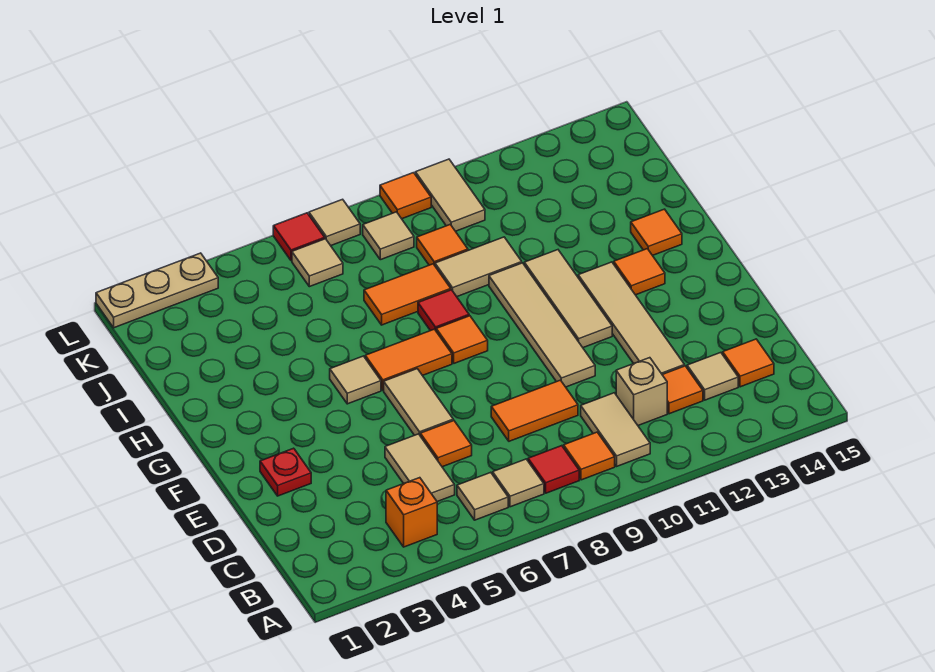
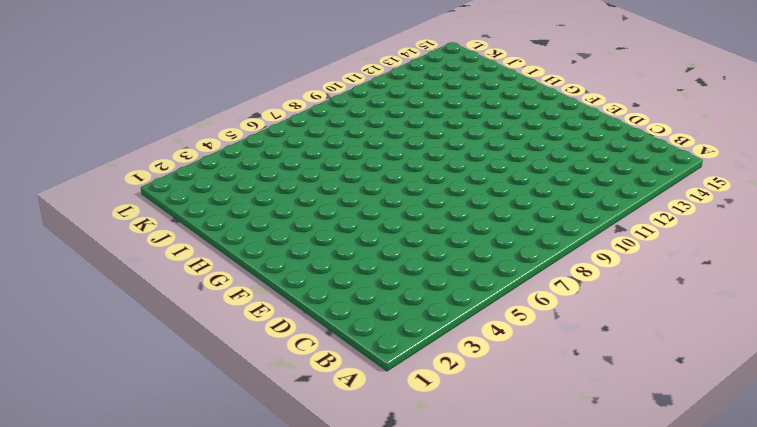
none -> orange brick B4 level 1
none -> tan tile B6 level 1
none -> tan tile B7 level 1
none -> red tile B8 level 1

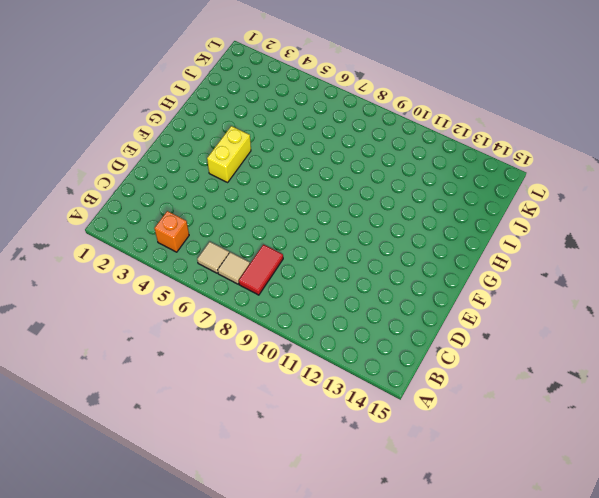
red tile B8:C8 level 1 -> red tile B8 level 1
yellow brick F4:G4 level 1 -> none
none -> orange tile B9 level 1
none -> tan tile B10:C10 level 1
none -> tan tile C5:D5 level 1
none -> tan brick C11 level 1

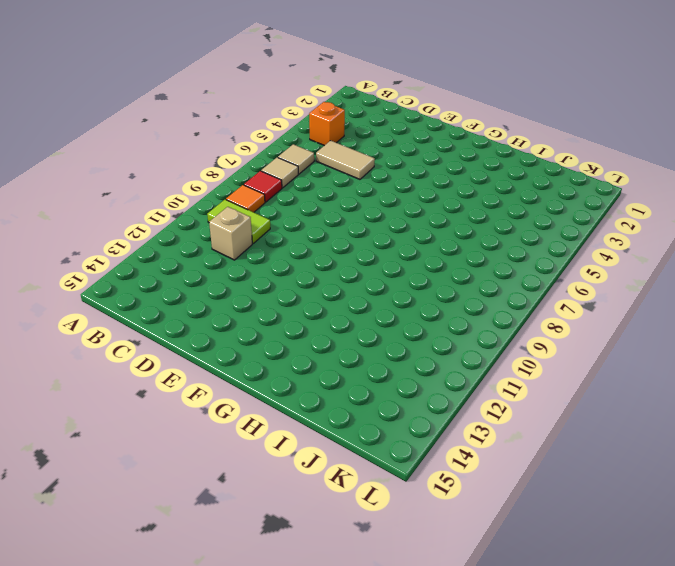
lime tile B10:C10 level 1 -> tan tile B10:C10 level 1
none -> orange tile C12 level 1
none -> tan tile C13 level 1
none -> orange tile C14 level 1
none -> orange tile D6 level 1

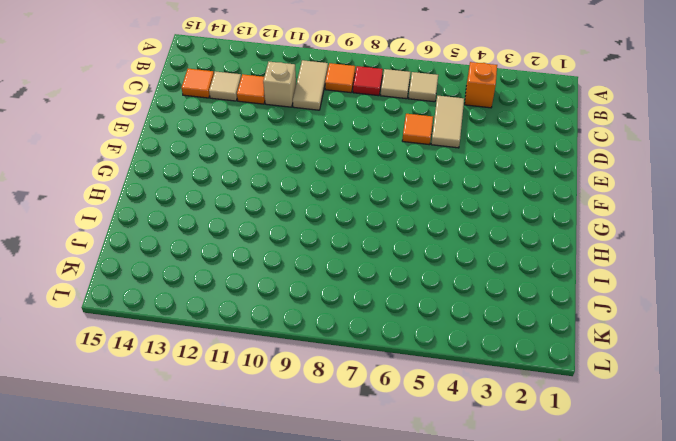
none -> orange tile D8:D9 level 1
none -> tan tile D12:G12 level 1
none -> red plate E2 level 1
none -> tan tile E6:F6 level 1

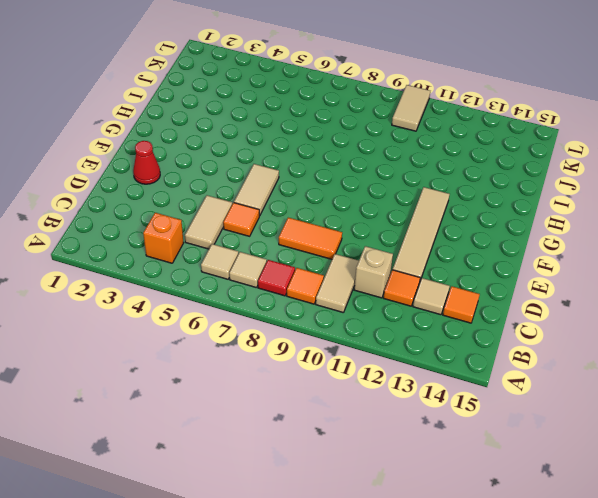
red cone E2 level 1 -> red plate E2 level 1
none -> tan tile E10:H10 level 1
none -> tan tile F11:H11 level 1
none -> tan tile G5 level 1
none -> orange tile G6:G7 level 1

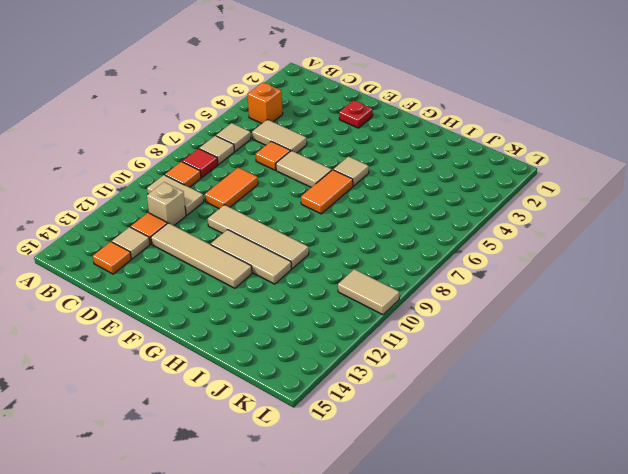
none -> orange tile G8 level 1
none -> orange tile G13 level 1
none -> red tile H8 level 1
none -> orange tile H14 level 1

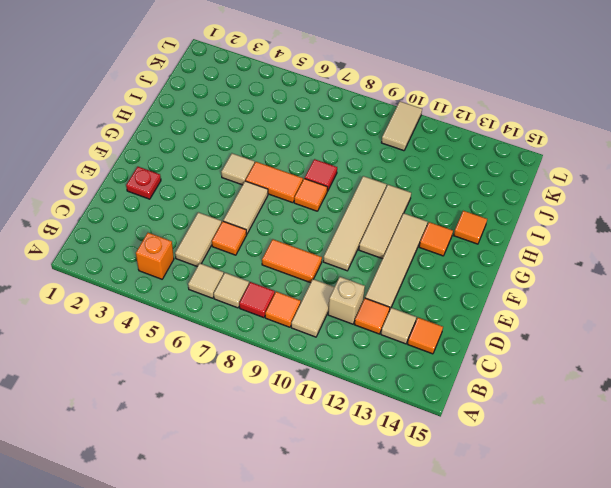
none -> orange tile I7:I8 level 1
none -> tan tile I9:I10 level 1
none -> orange tile J9 level 1
none -> tan tile K6 level 1

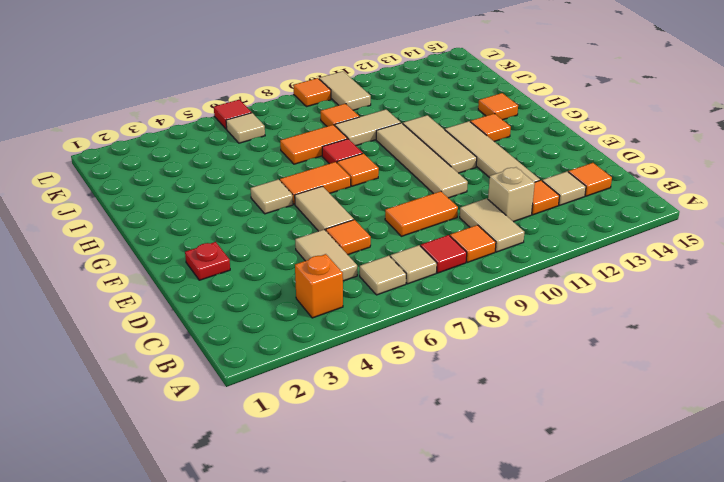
none -> tan tile K8 level 1
none -> tan plate L1:L3 level 1
none -> tan tile L7 level 1

